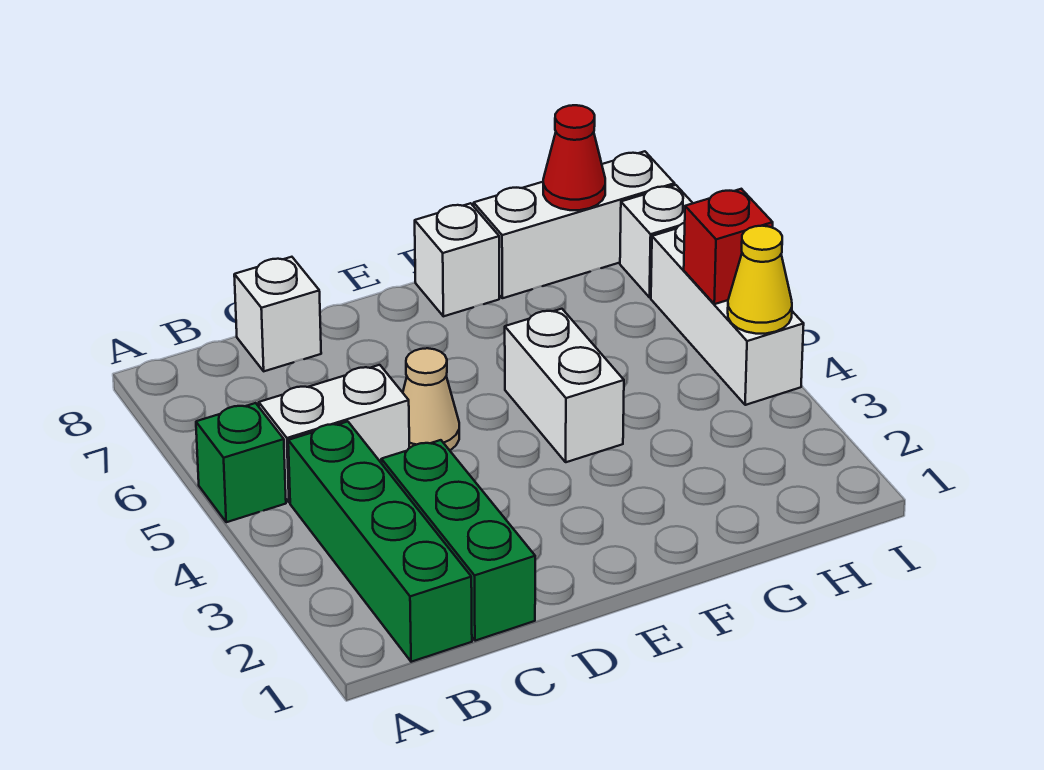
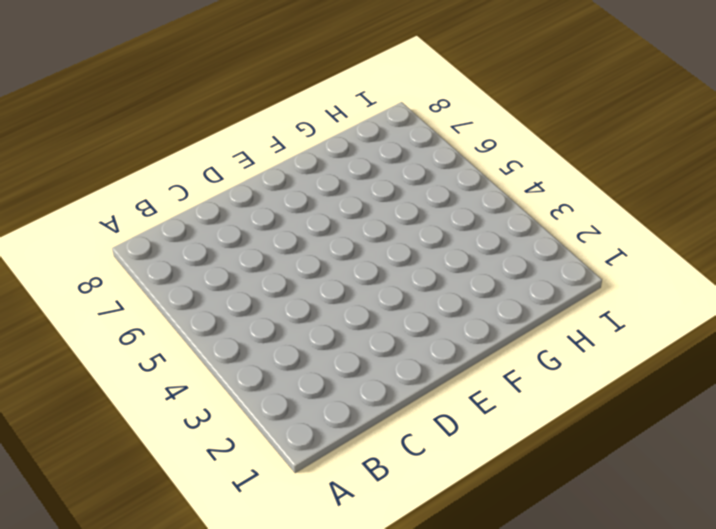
none -> green brick A5 level 1
none -> green brick B1:B4 level 1
none -> white brick B5:C5 level 1

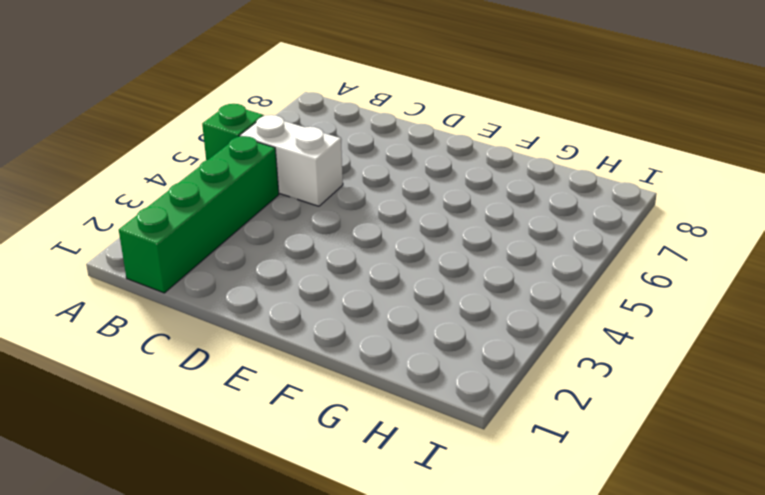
none -> green brick C1:C3 level 1
none -> white brick C8 level 1
none -> tan cone D5 level 1

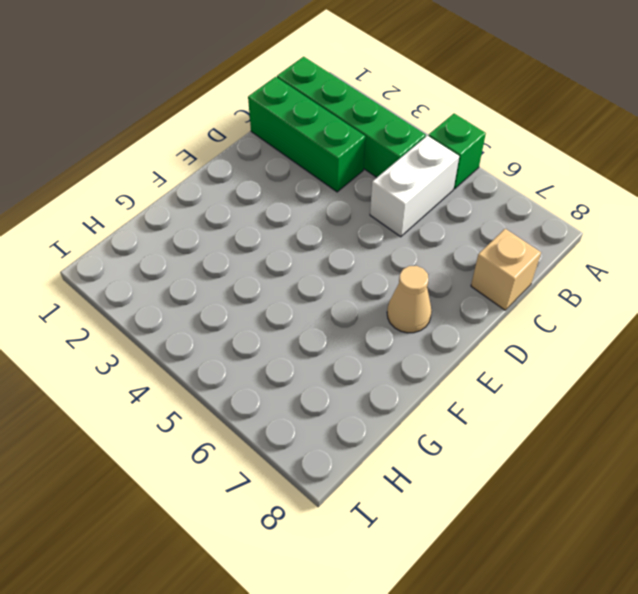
tan brick C8 level 1 -> white brick C8 level 1
tan cone E7 level 1 -> tan cone D5 level 1
none -> white brick F4:F5 level 1
none -> white brick F8 level 1
none -> white brick G8:I8 level 1

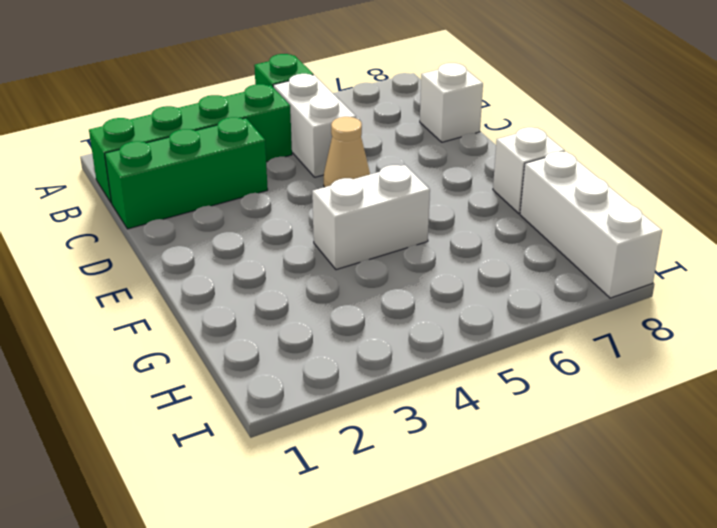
none -> white brick I4:I6 level 1
none -> white brick I7 level 1
none -> red cone H8 level 2

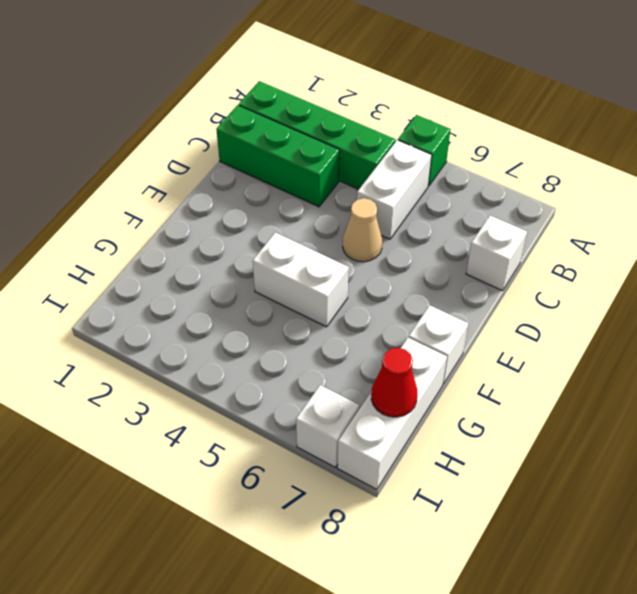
none -> white brick I4:I6 level 1
none -> yellow cone I4 level 2
none -> red brick I5 level 2

